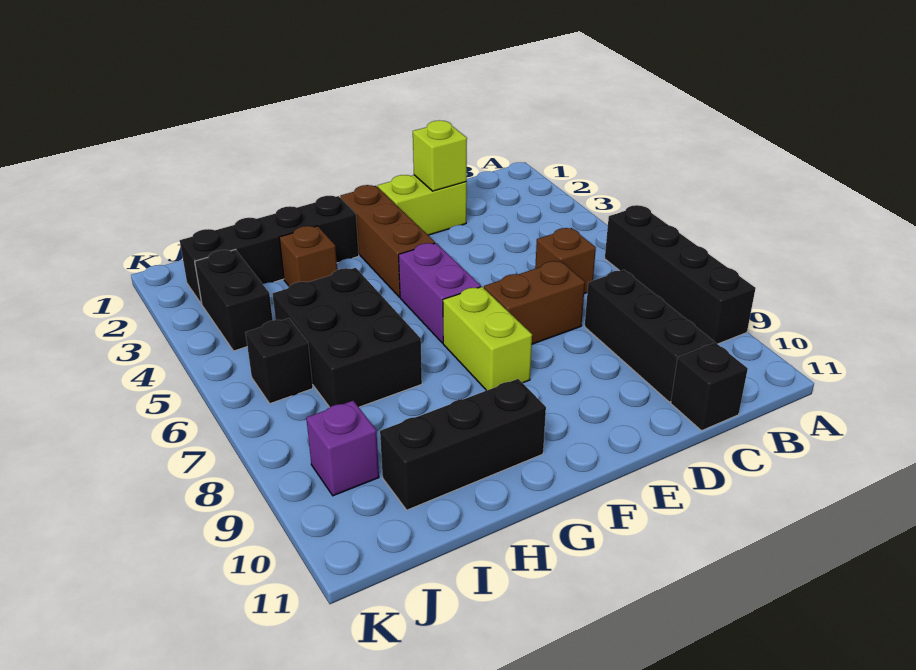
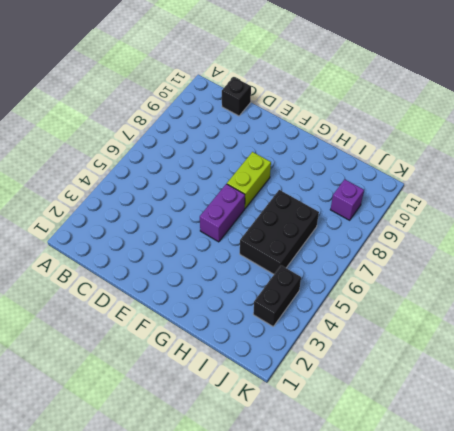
none -> black brick A6:A9 level 1
none -> brown brick C6 level 1
none -> black brick C8:C10 level 1

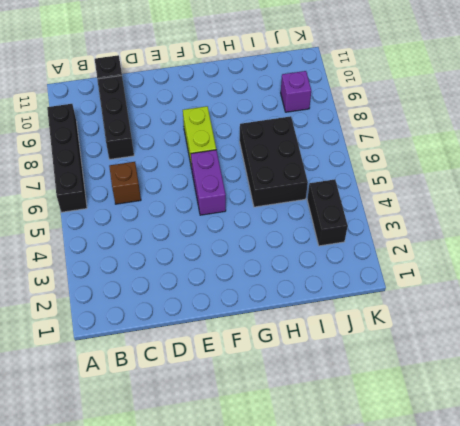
none -> lime brick D2:E2 level 1
none -> brown brick D7:E7 level 1
none -> brown brick F2:F4 level 1

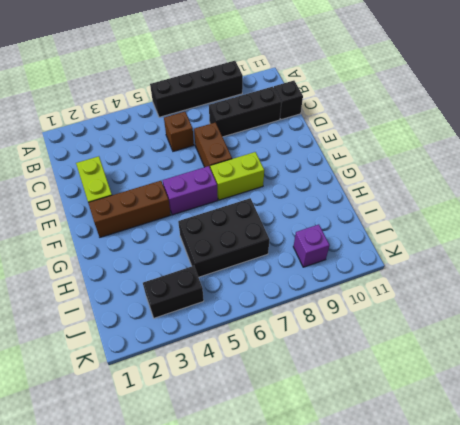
none -> black brick G2:J2 level 1
none -> black brick G10:I10 level 1
none -> brown brick H3 level 1

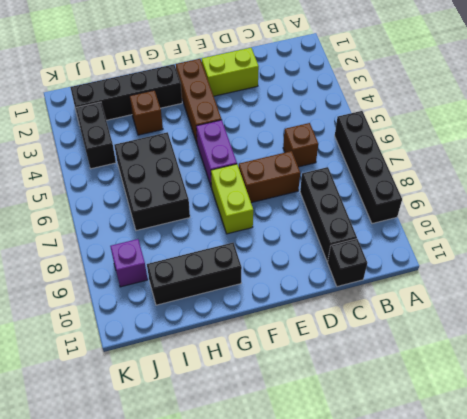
none -> black brick J6 level 1
none -> lime brick D2 level 2

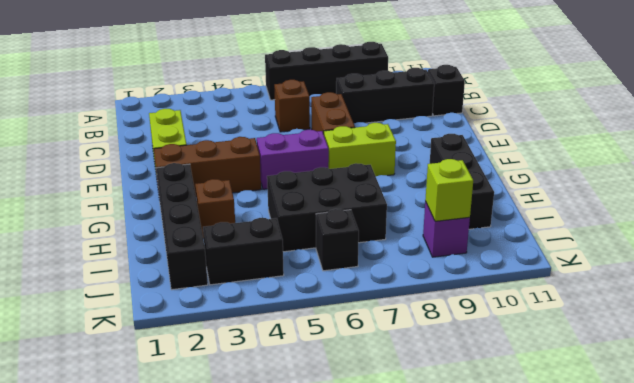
lime brick J9 level 2 -> lime brick D2 level 2

